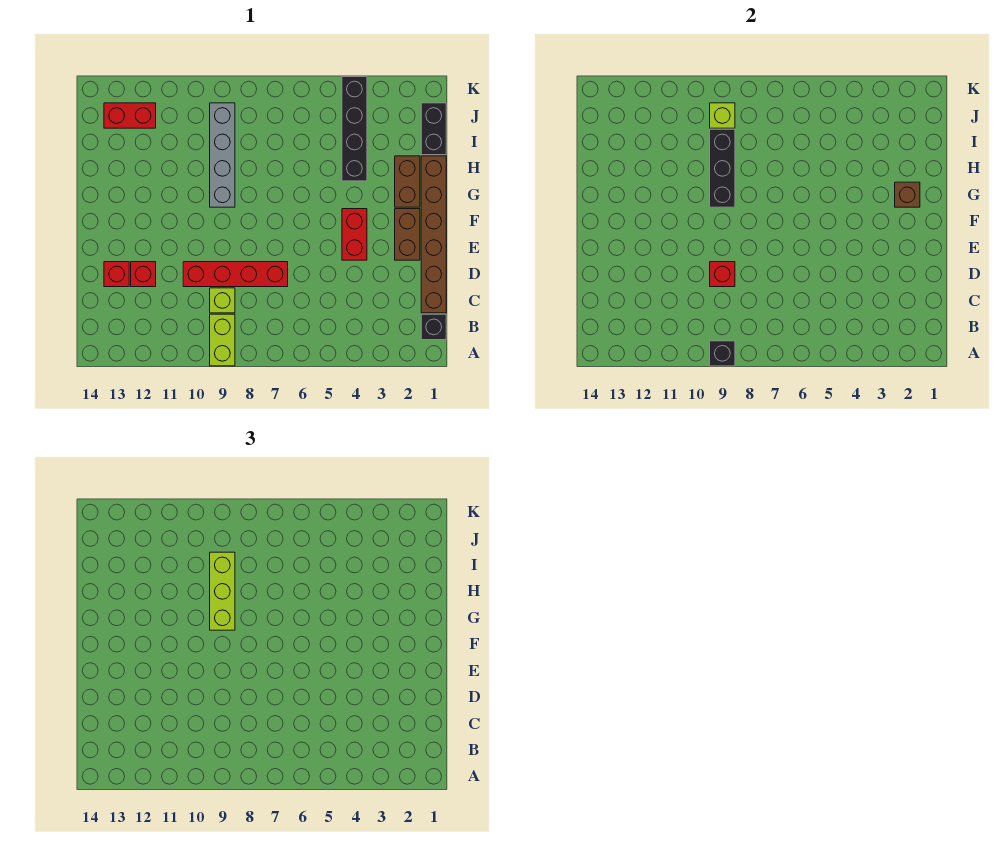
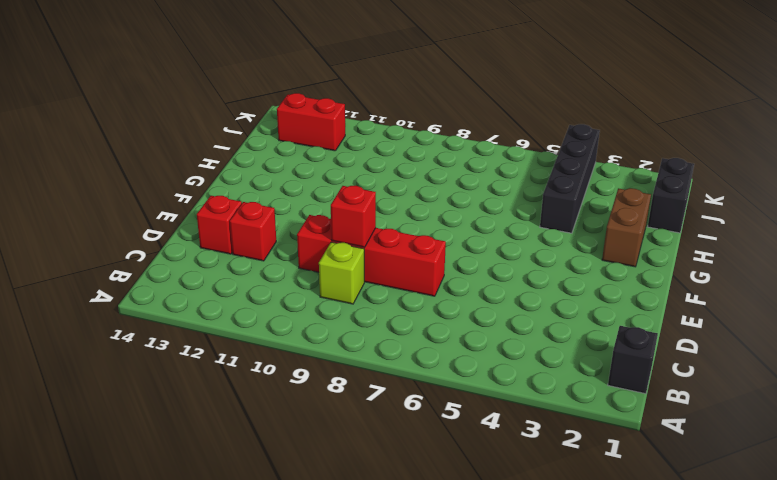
none -> lime brick A9:B9 level 1
none -> brown brick C1:H1 level 1
none -> brown brick E2:F2 level 1

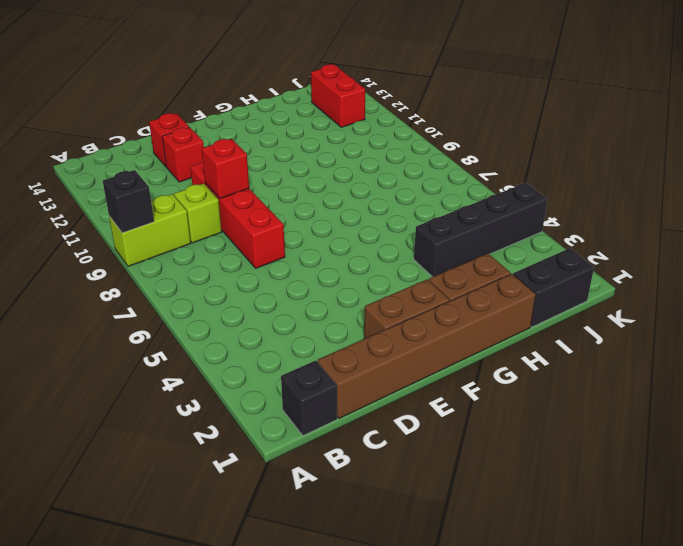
none -> red brick E4:F4 level 1
none -> grey brick G9:J9 level 1
none -> brown brick G2 level 2

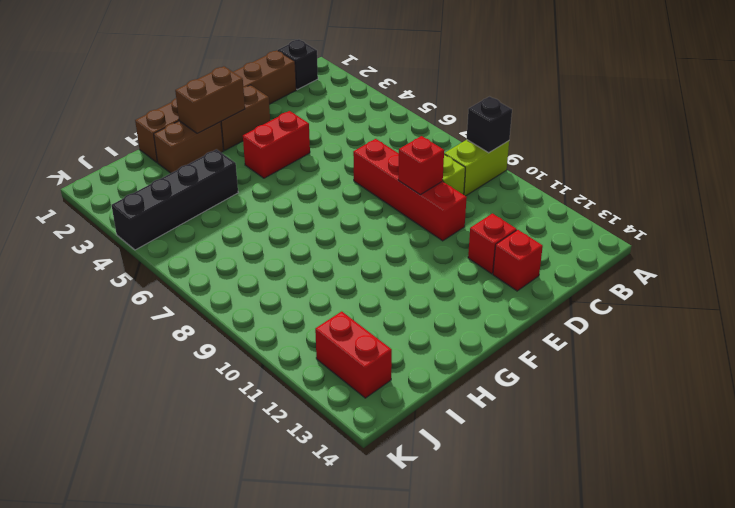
brown brick F2:G2 level 2 -> brown brick G2 level 2
none -> grey brick G9:J9 level 1
none -> black brick I1:J1 level 1
none -> black brick G9:I9 level 2

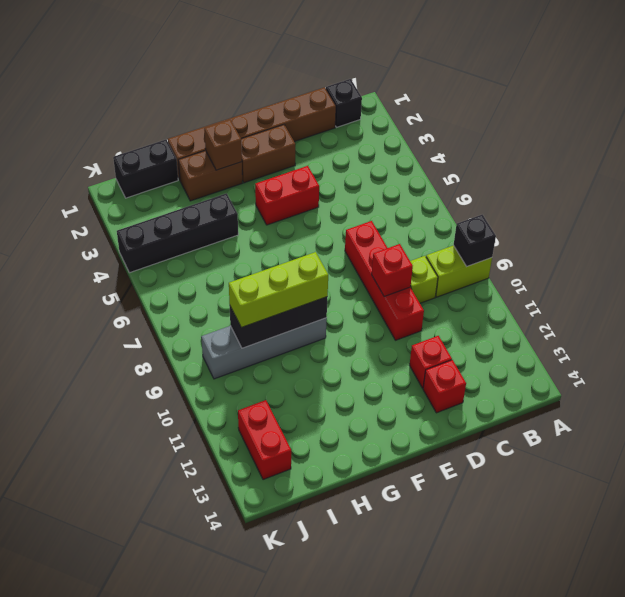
none -> lime brick J9 level 2

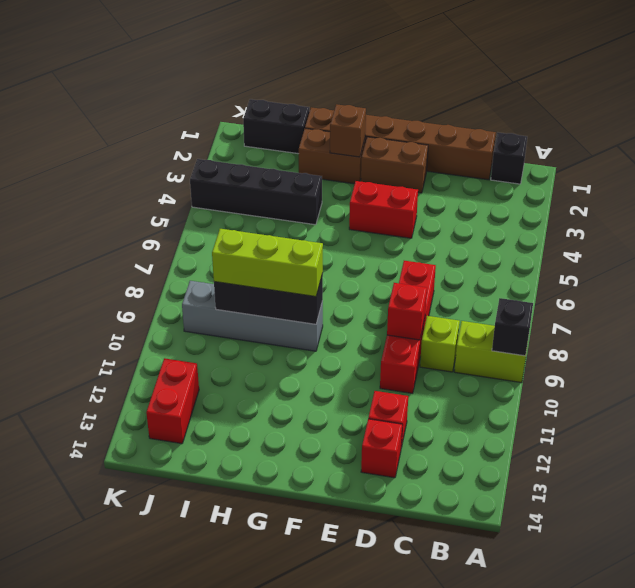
none -> lime brick J9 level 2

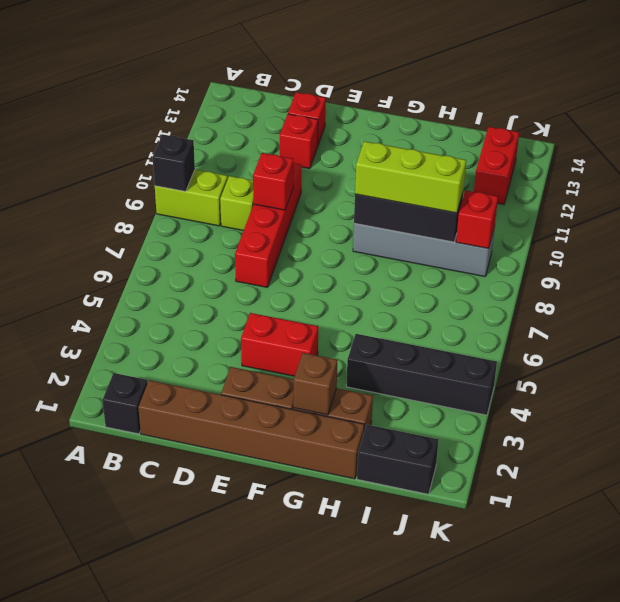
red brick J9 level 2 -> lime brick J9 level 2

